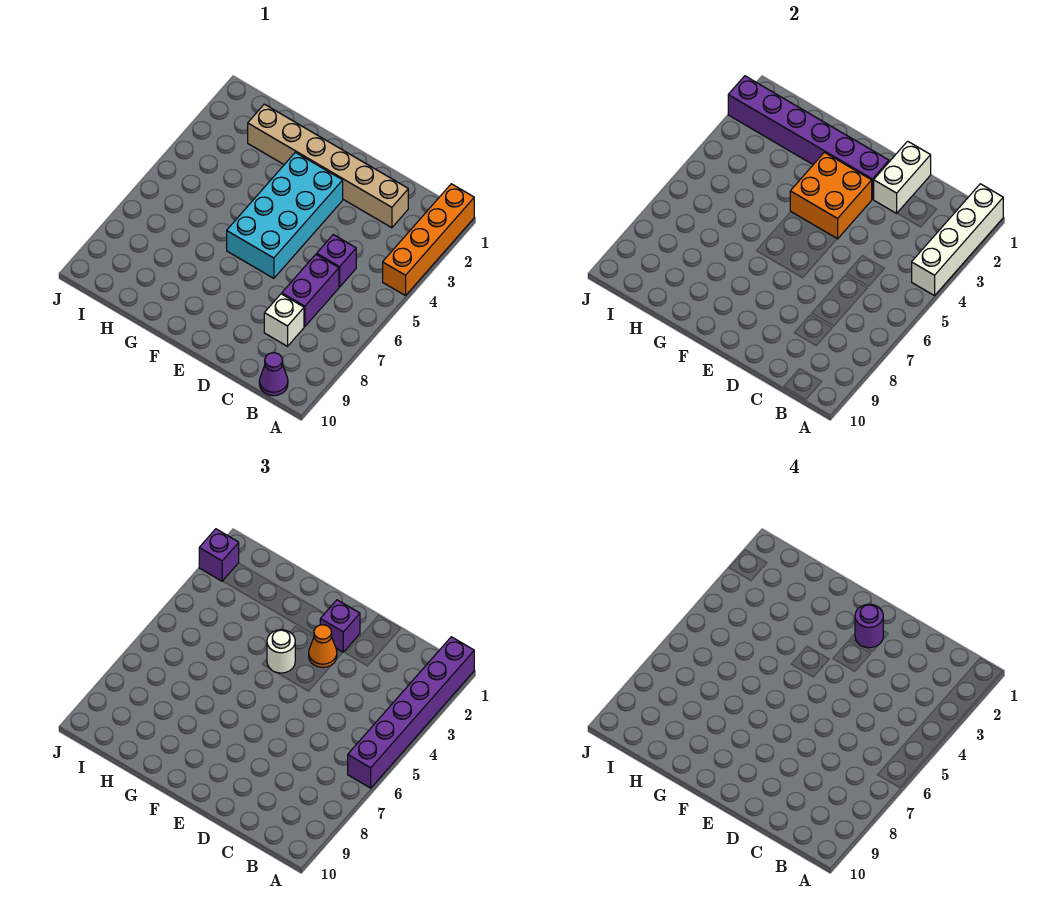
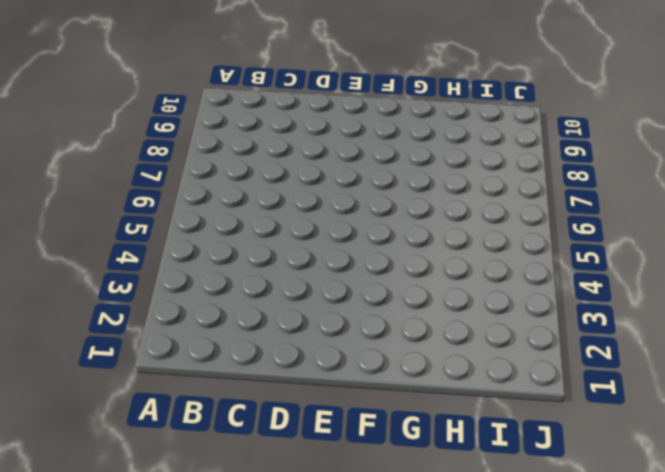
none -> orange brick A1:A4 level 1
none -> purple cone B10 level 1
none -> tan brick C2:H2 level 1

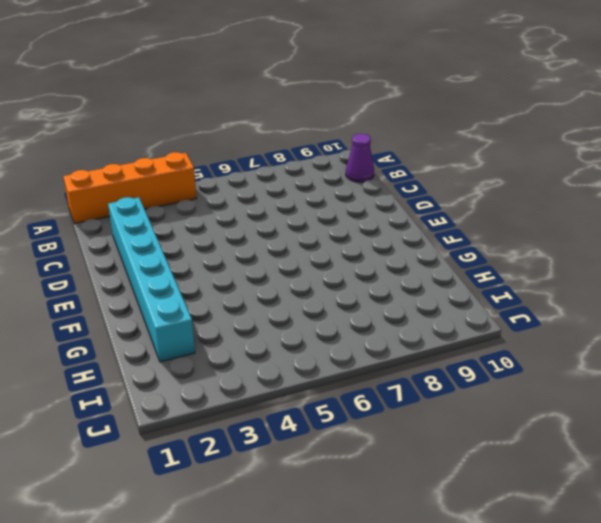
cyan brick C2:H2 level 1 -> tan brick C2:H2 level 1
none -> purple brick C5 level 1
none -> purple brick C6:C7 level 1
none -> white brick C8 level 1

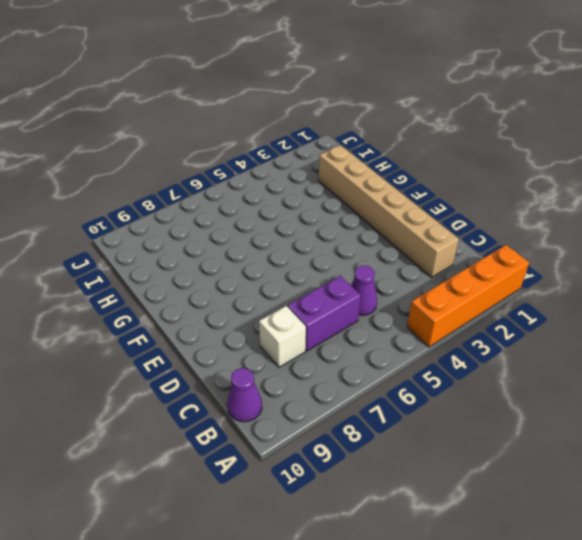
purple cone C5 level 1 -> purple brick C5 level 1
none -> cyan brick E3:F6 level 1
none -> white brick A1:A4 level 2
none -> white brick D1:D2 level 2

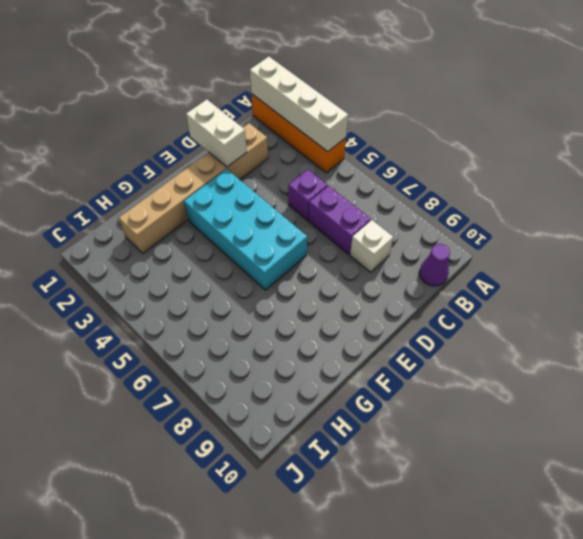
none -> purple brick E2:J2 level 2
none -> orange brick E3:F4 level 2
none -> purple brick A1:A6 level 3

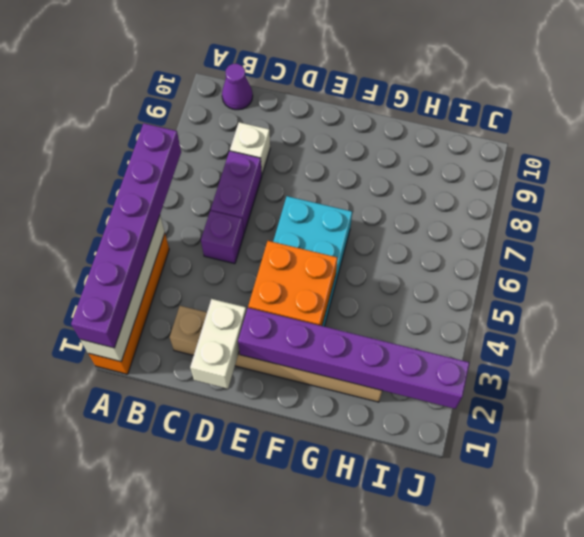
none -> purple brick E2 level 3
none -> orange cone E3 level 3
none -> white round brick F4 level 3

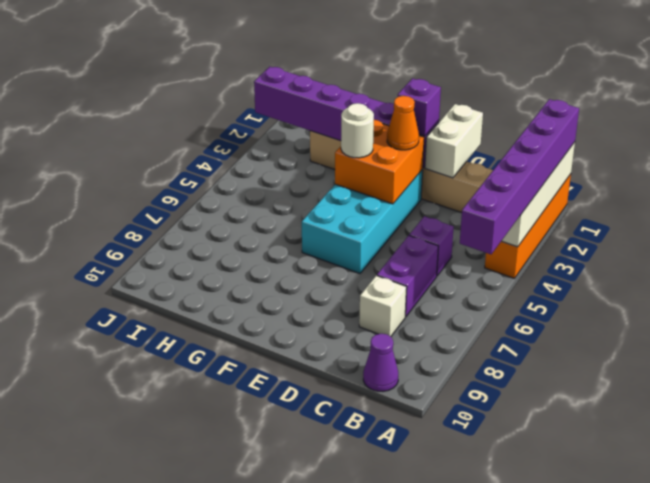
none -> purple brick J2 level 3
none -> purple round brick E2 level 4

